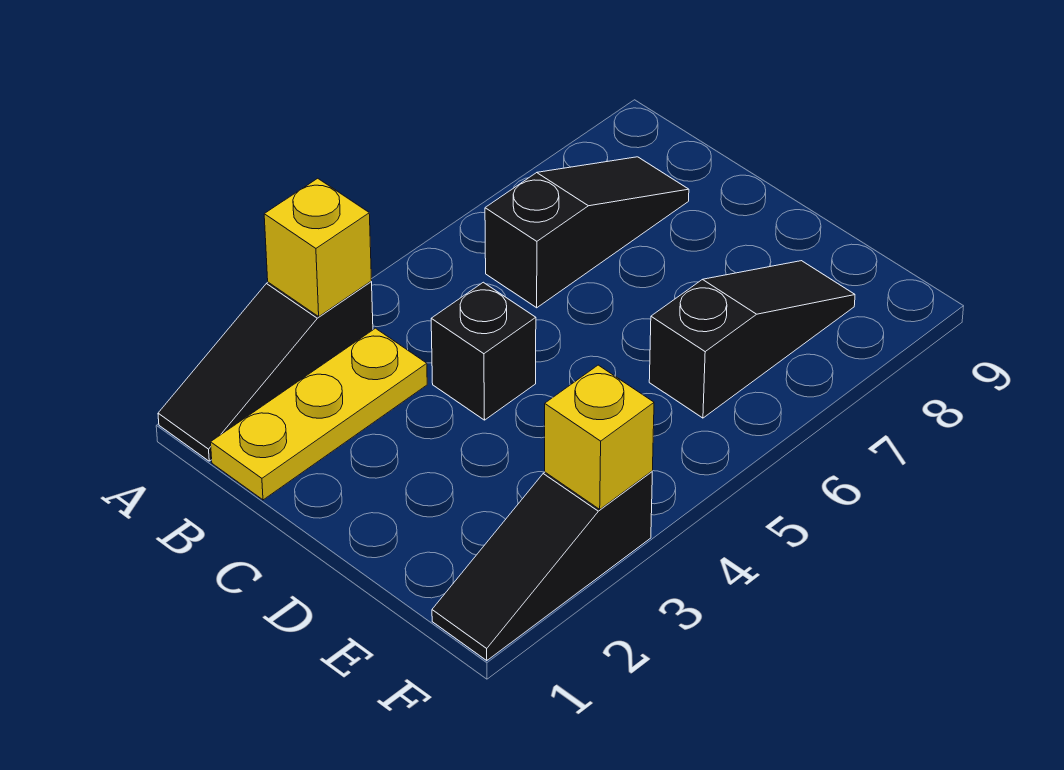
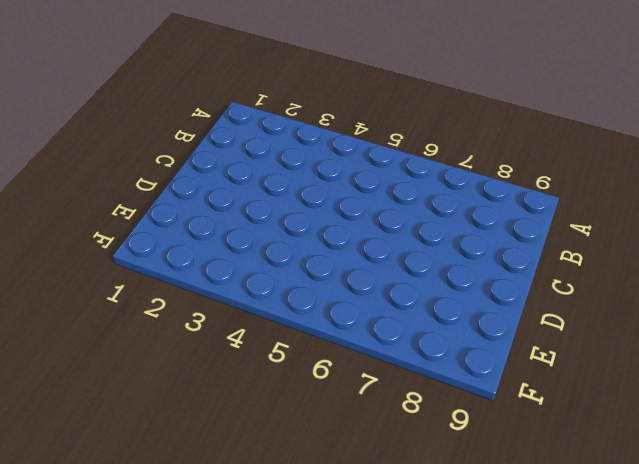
none -> black slope A1:A3 level 1 top 3
none -> yellow plate B1:B3 level 1

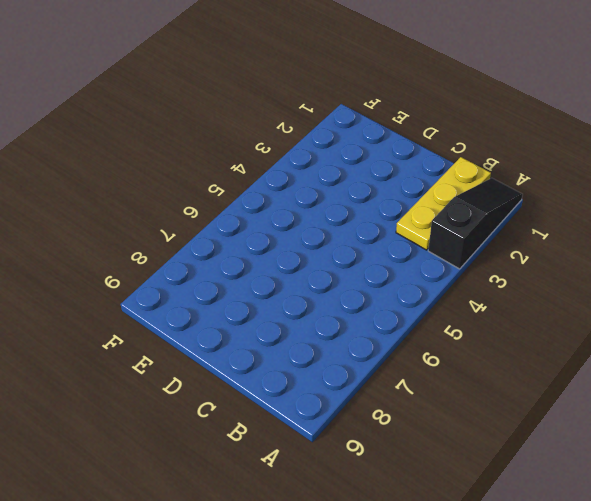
none -> black slope B6:B8 level 1 top 6
none -> black brick C4 level 1

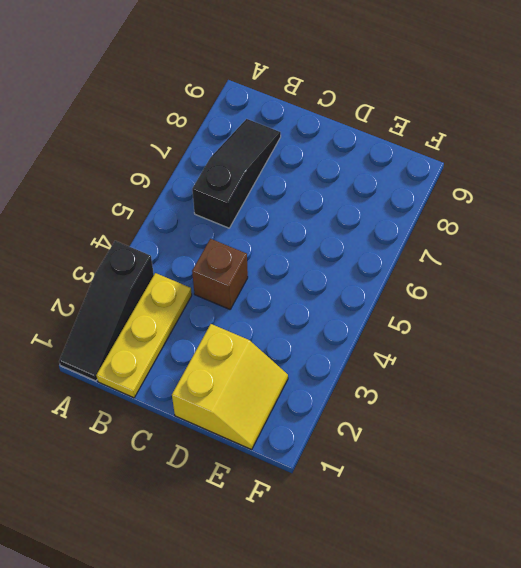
brown brick C4 level 1 -> black brick C4 level 1
yellow slope D1:E2 level 1 top D -> none
none -> black slope E6:E8 level 1 top 6
none -> black slope F1:F3 level 1 top 3

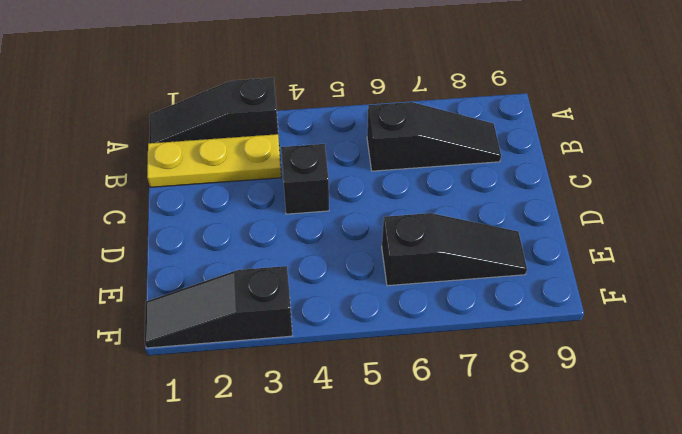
none -> yellow brick A3 level 2
none -> yellow brick F3 level 2

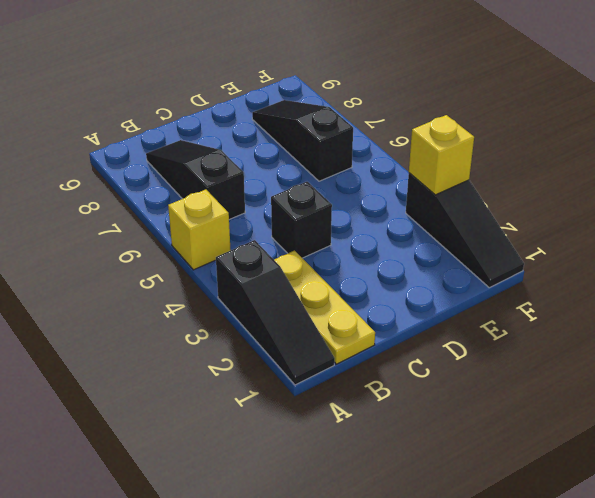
yellow brick A5 level 1 -> yellow brick A3 level 2

